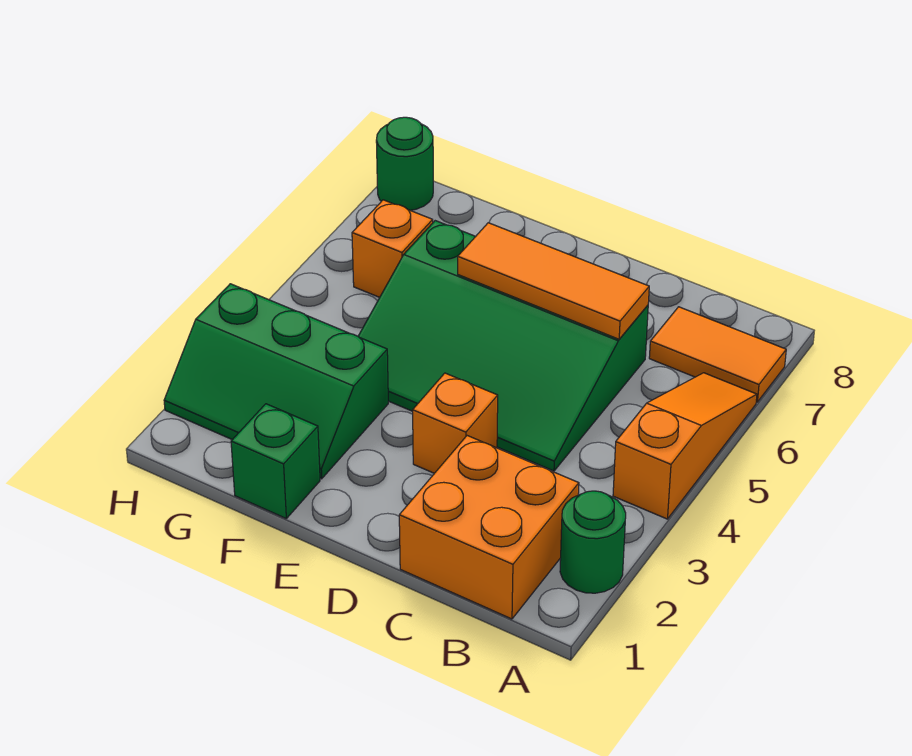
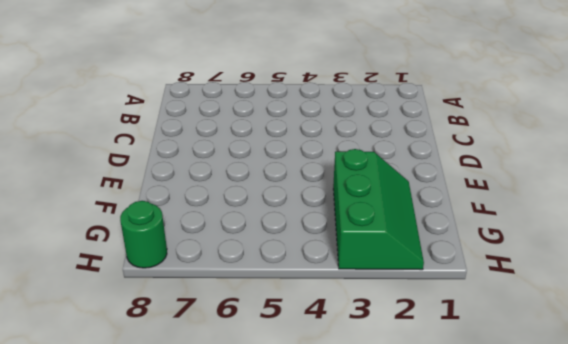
none -> green round brick A2 level 1
none -> orange slope A4:A6 level 1 top 4

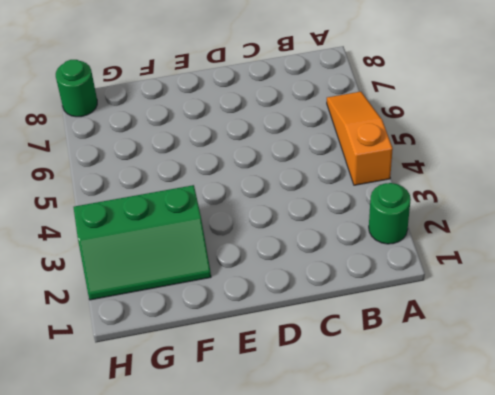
none -> orange tile A7:B7 level 1
none -> orange brick B1:C2 level 1

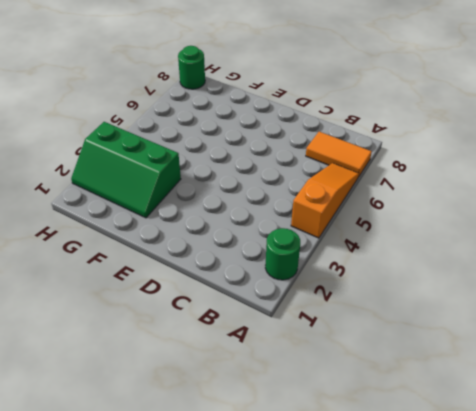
none -> orange brick B1:C2 level 1
none -> green slope C4:F6 level 1 top 6

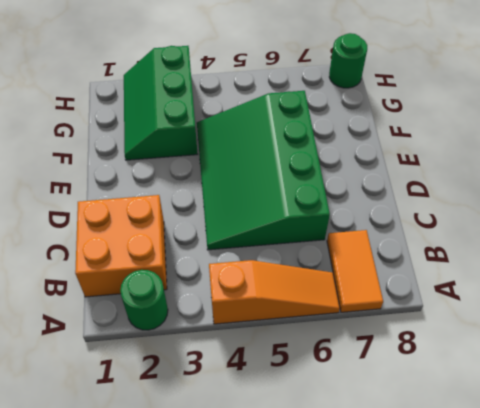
none -> orange brick D3 level 1
none -> green brick F1 level 1

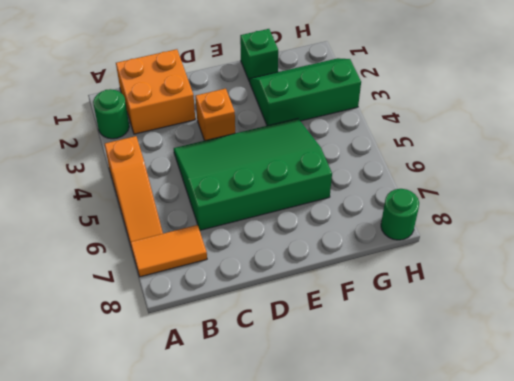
none -> orange brick G6 level 1
none -> orange tile C6:E6 level 2

